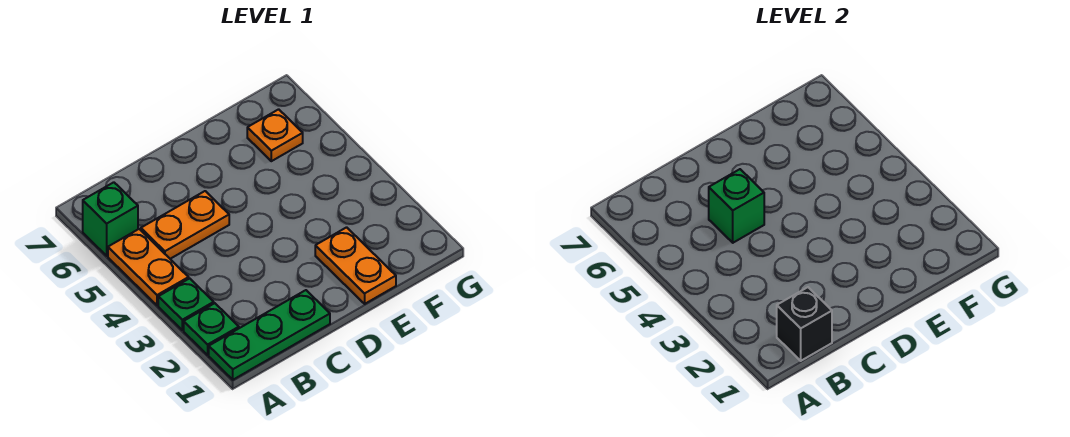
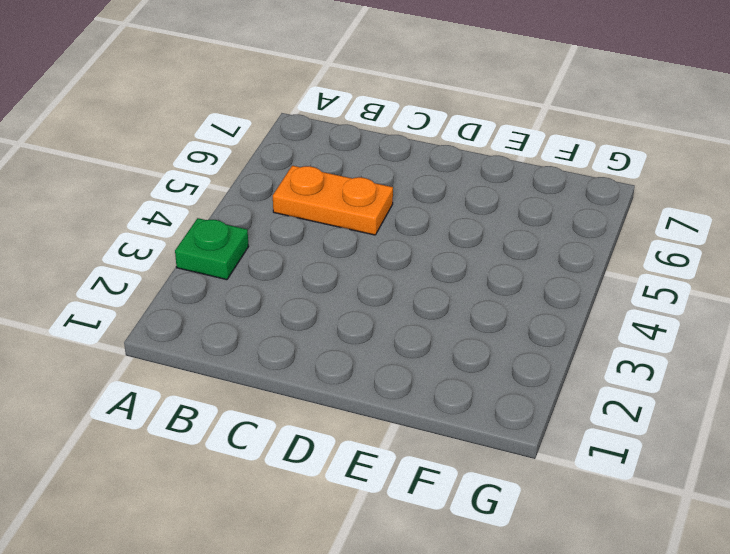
none -> green plate A1:C1 level 1
none -> green plate A2 level 1

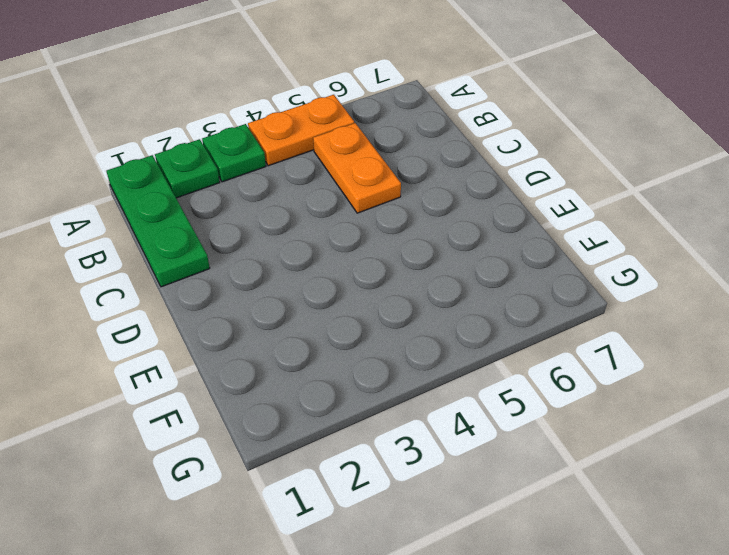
none -> green brick A6 level 1
none -> orange plate E1:E2 level 1

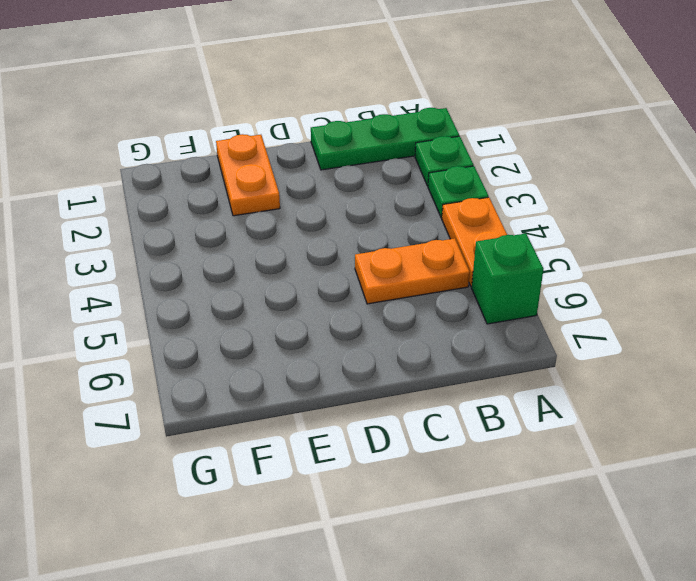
none -> orange plate F6 level 1
none -> black brick B1 level 2

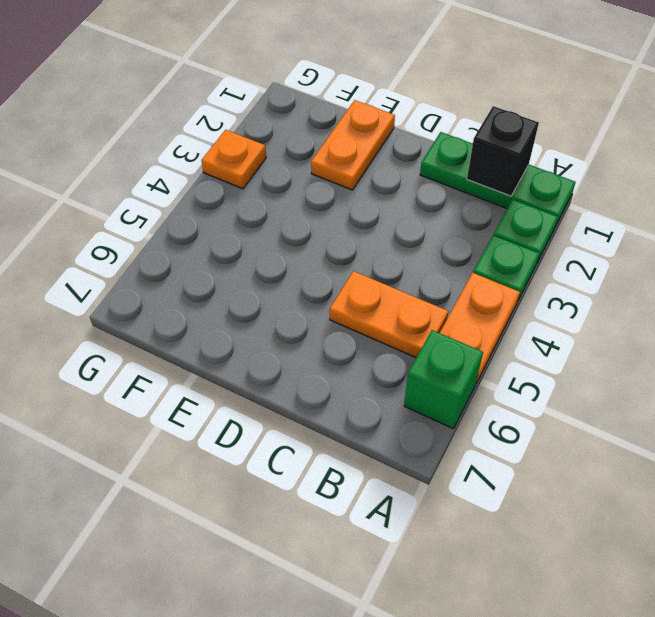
orange plate G3 level 1 -> orange plate F6 level 1
none -> green brick C5 level 2

